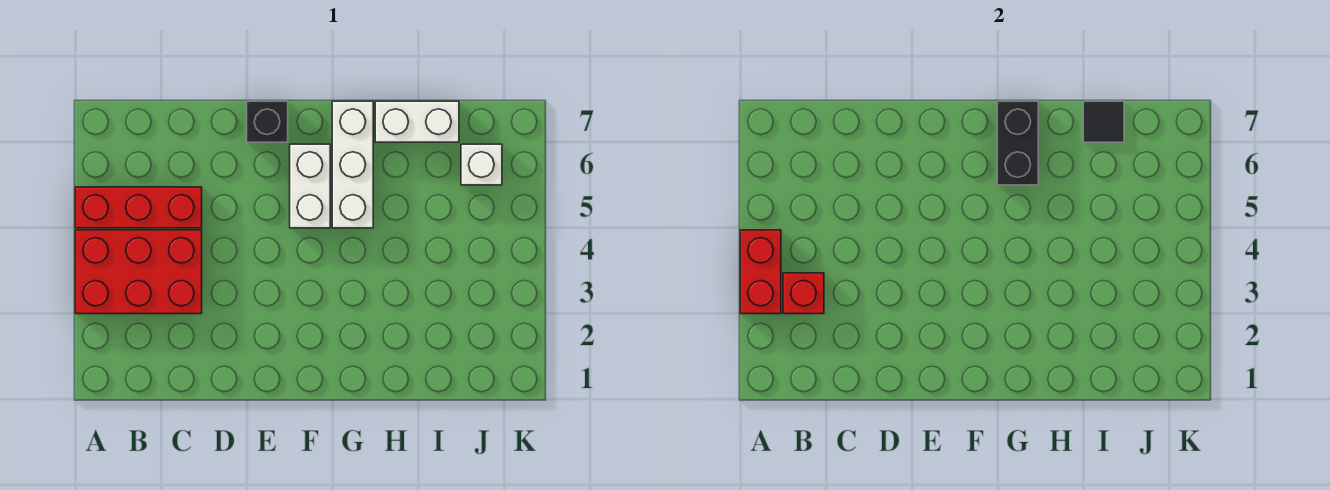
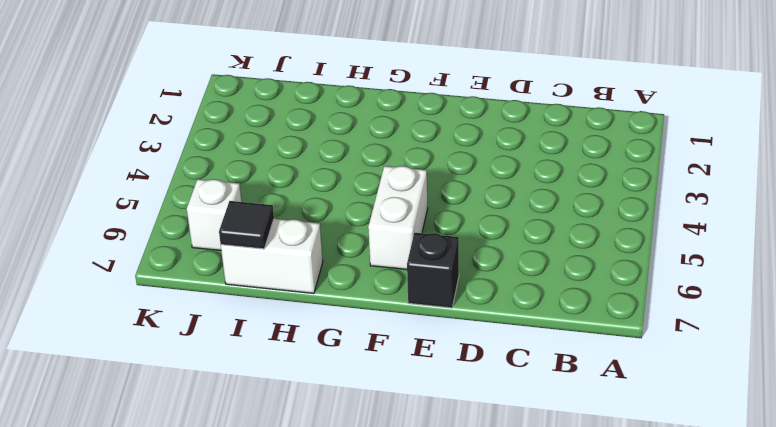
none -> red brick A3:C4 level 1
none -> red brick A5:C5 level 1

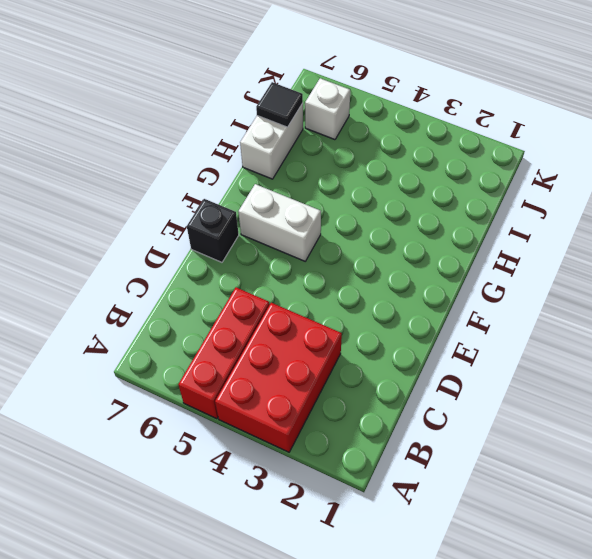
none -> white brick G5:G7 level 1
none -> red brick A3:A4 level 2

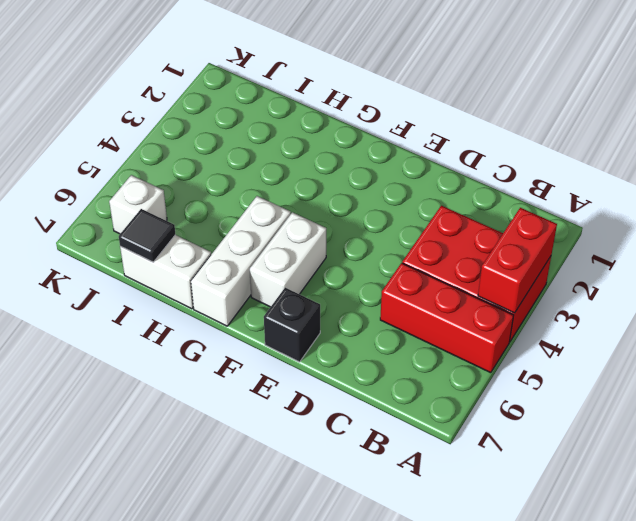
none -> red brick B3 level 2
none -> black brick G6:G7 level 2

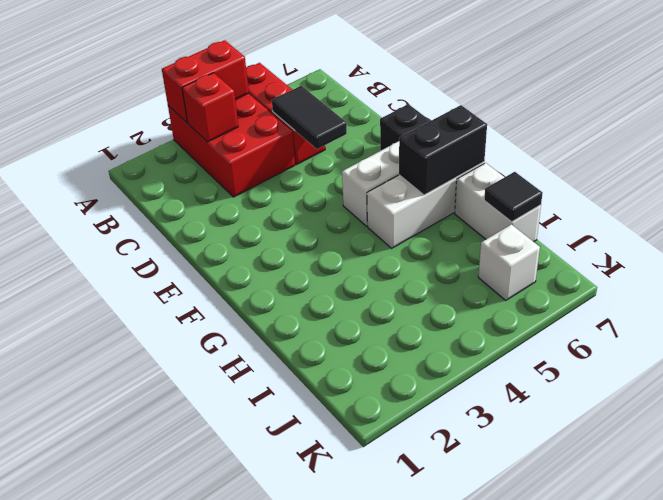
black tile C5:D5 level 2 -> none

